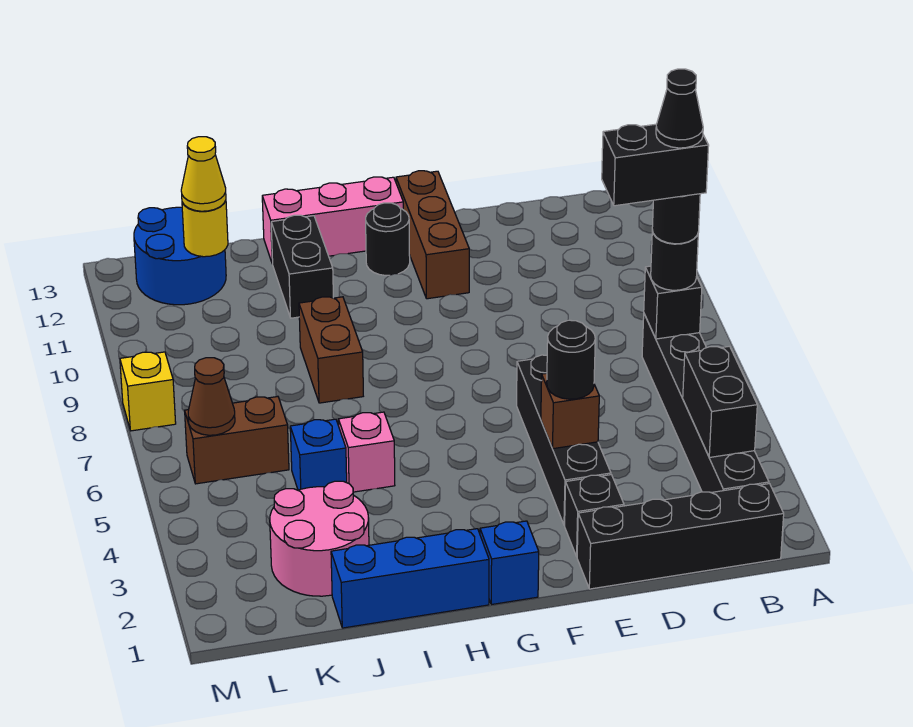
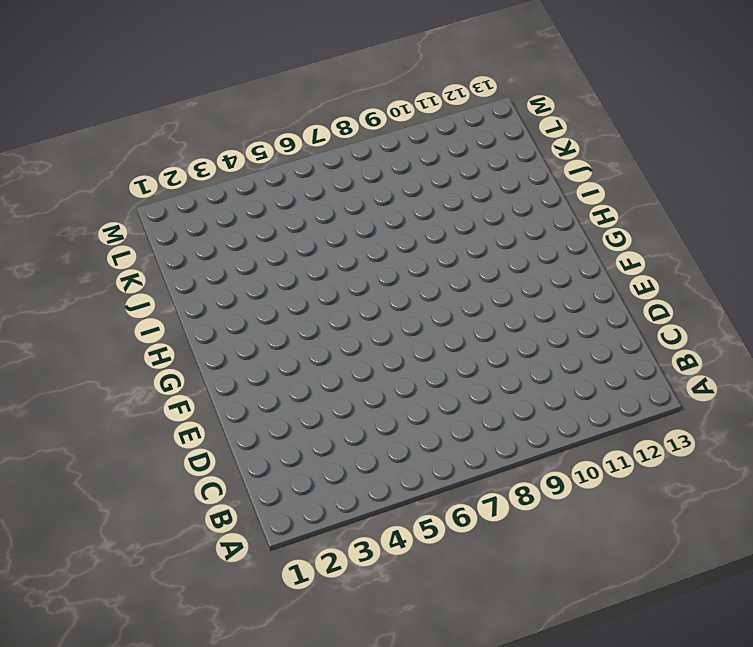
none -> black brick B1:E1 level 1
none -> black brick B2:B7 level 1
none -> black brick E2 level 1

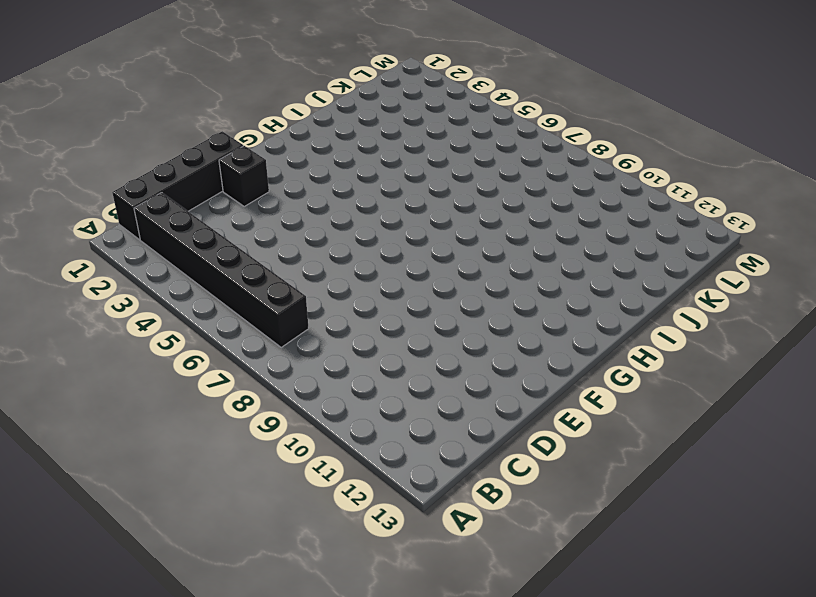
none -> black brick E3:E6 level 1
none -> brown brick F11:F13 level 1
none -> blue brick G1 level 1

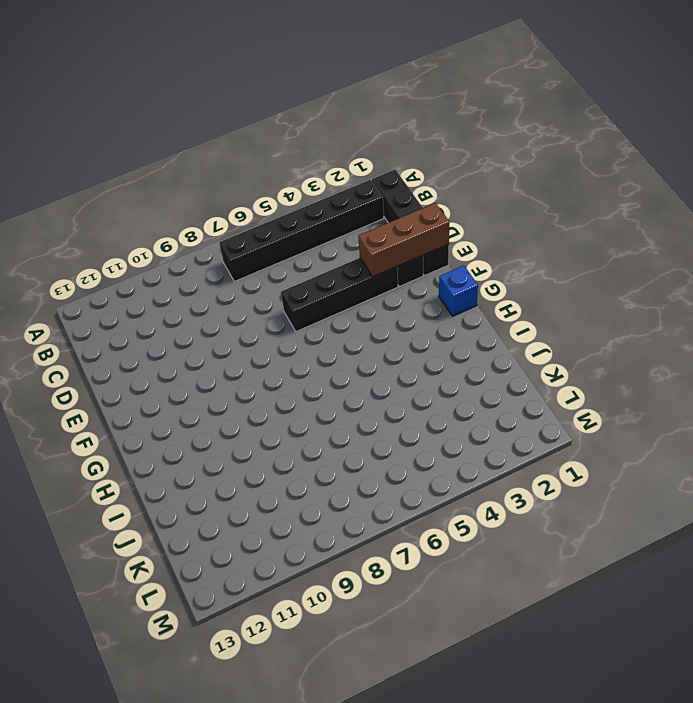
brown brick E1:E3 level 2 -> brown brick F11:F13 level 1
none -> black round brick G12 level 1
none -> pink brick G13:I13 level 1
none -> blue brick H1:J1 level 1

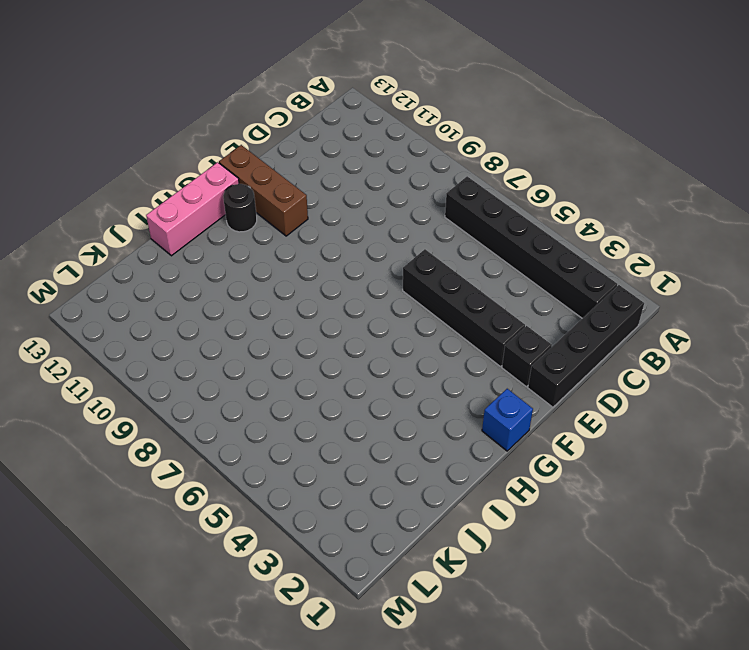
none -> blue brick H1:J1 level 1
none -> pink brick I5 level 1
none -> brown brick I8:I9 level 1

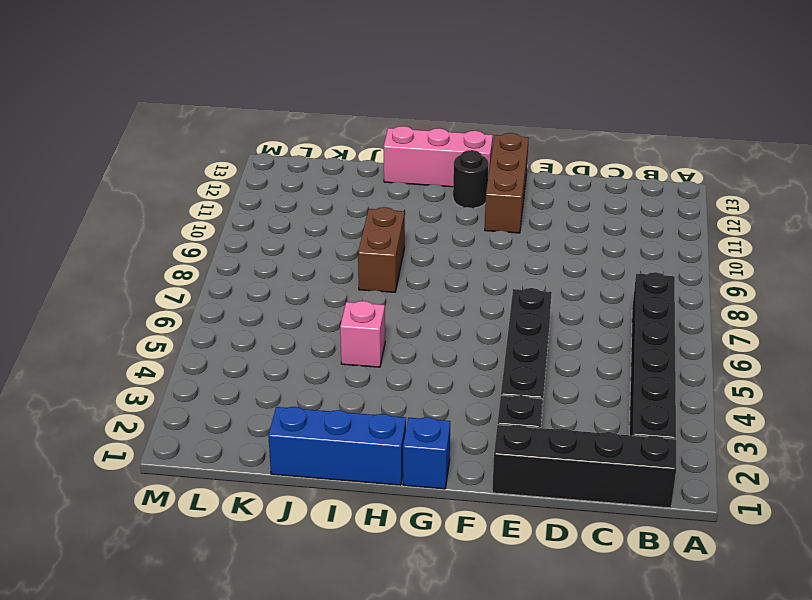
none -> black brick I11:I12 level 1
none -> pink round brick J2:K3 level 1
none -> blue brick J5 level 1

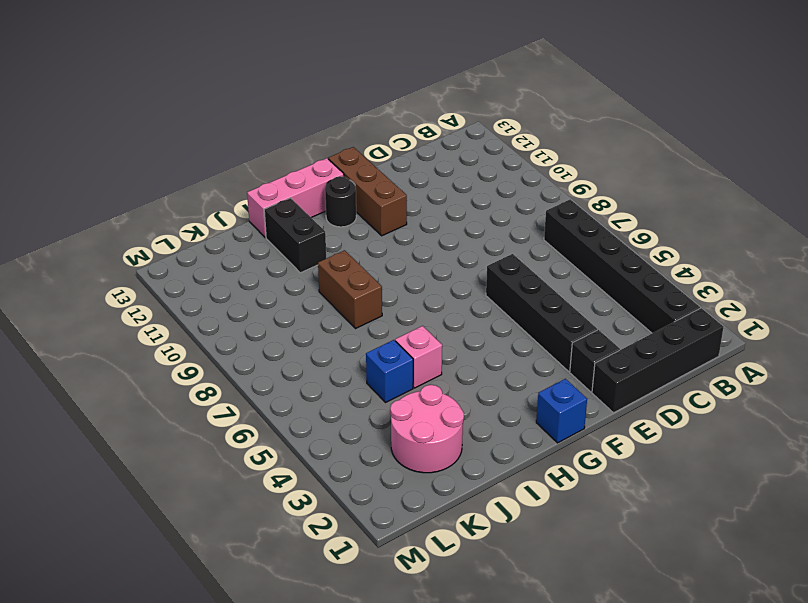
none -> blue brick H1:J1 level 1
none -> brown brick K6:L6 level 1
none -> blue round brick K12:L13 level 1

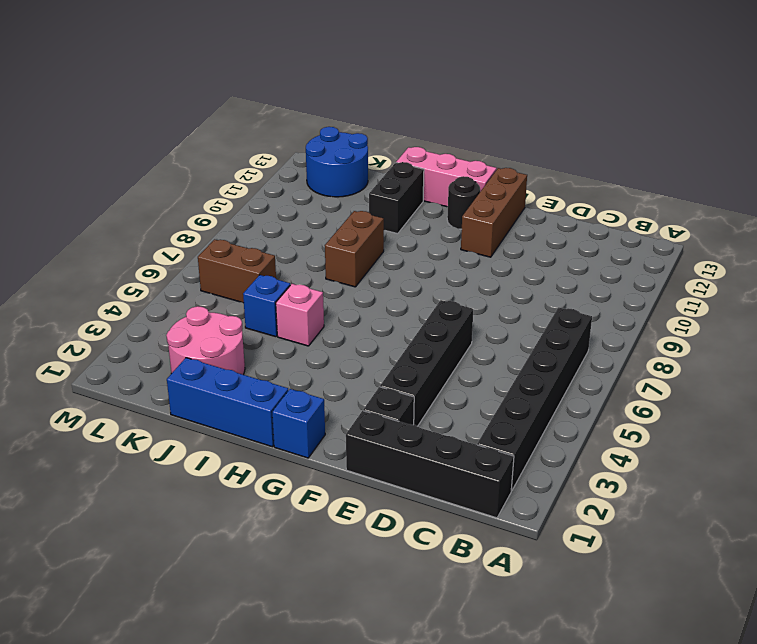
none -> yellow brick M8 level 1
none -> black brick B3:B4 level 2
none -> black brick B7 level 2

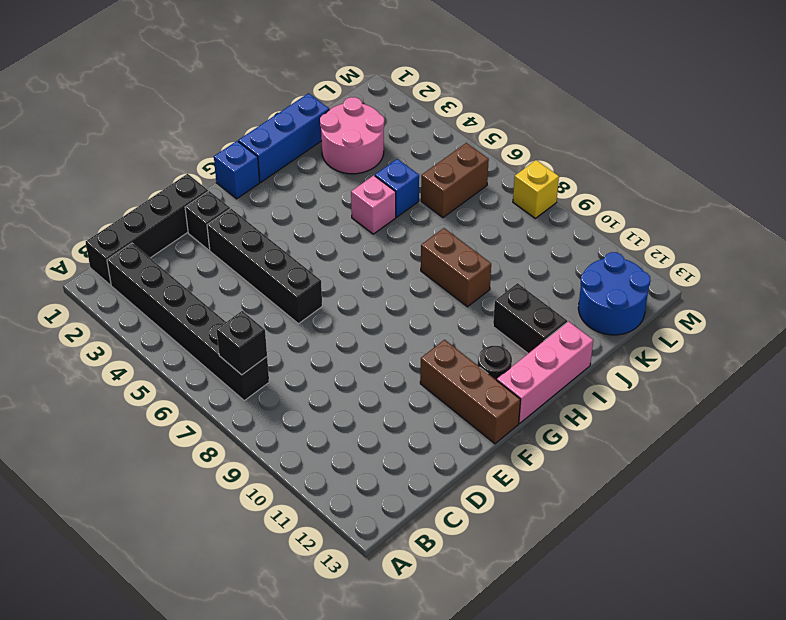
none -> black brick B3:B4 level 2
none -> brown brick E4 level 2
none -> yellow round brick K12 level 2

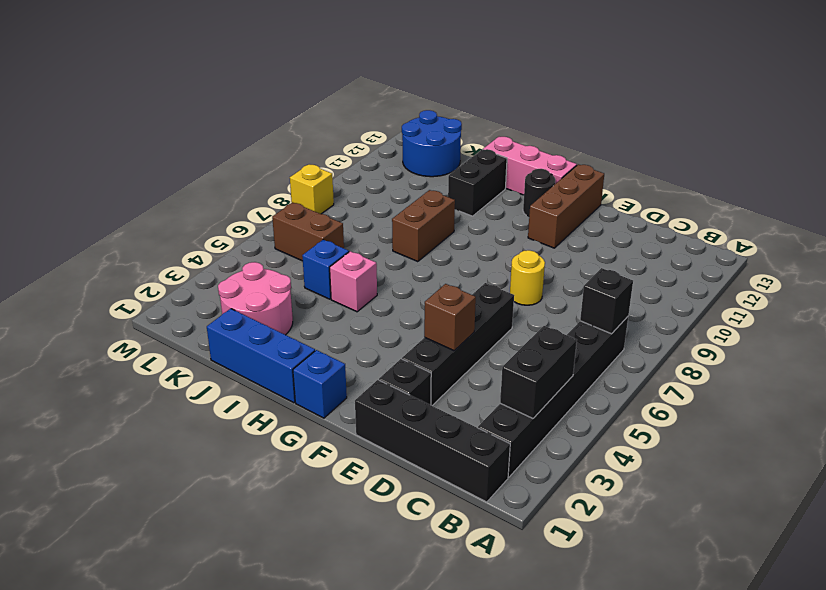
yellow round brick E8 level 1 -> yellow round brick K12 level 2
none -> brown cone L6 level 2
none -> black round brick B7 level 3
none -> black round brick E4 level 3

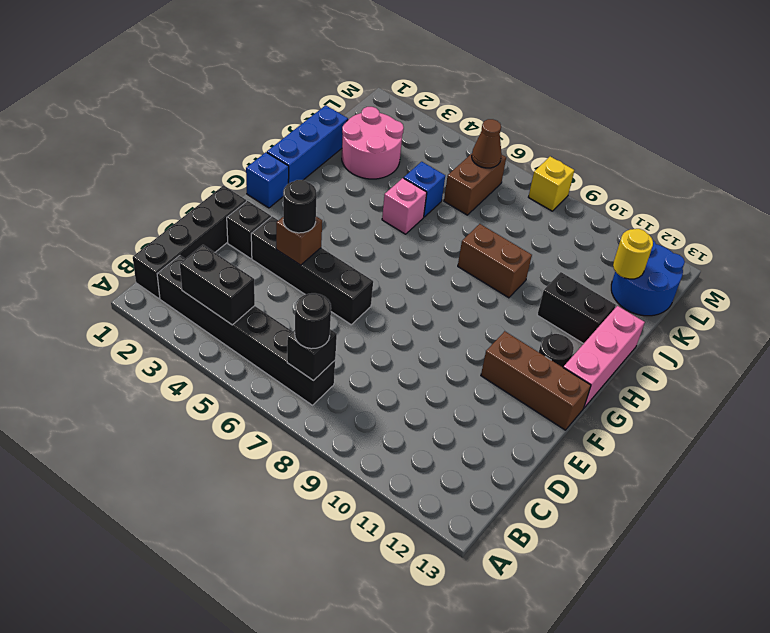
none -> yellow cone K12 level 3
none -> black round brick B7 level 4
none -> black brick B7:C7 level 5

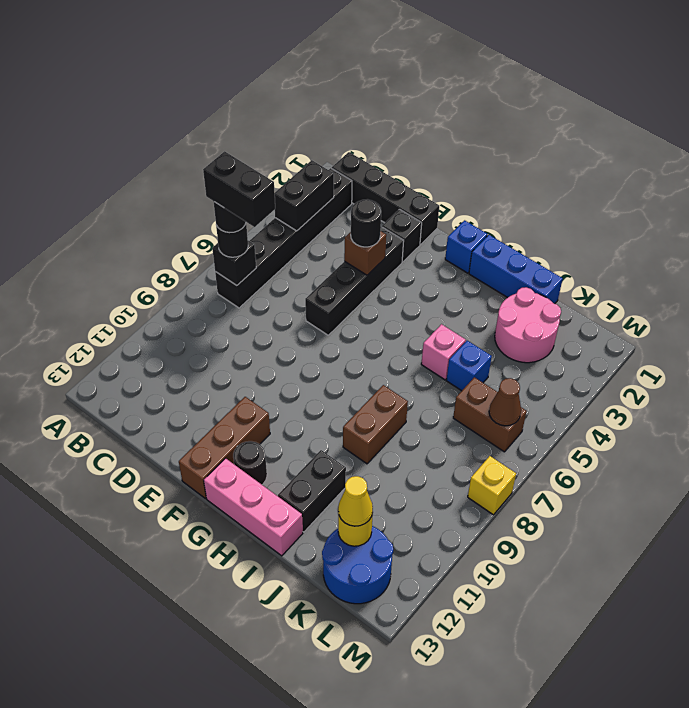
none -> black cone B7 level 6

